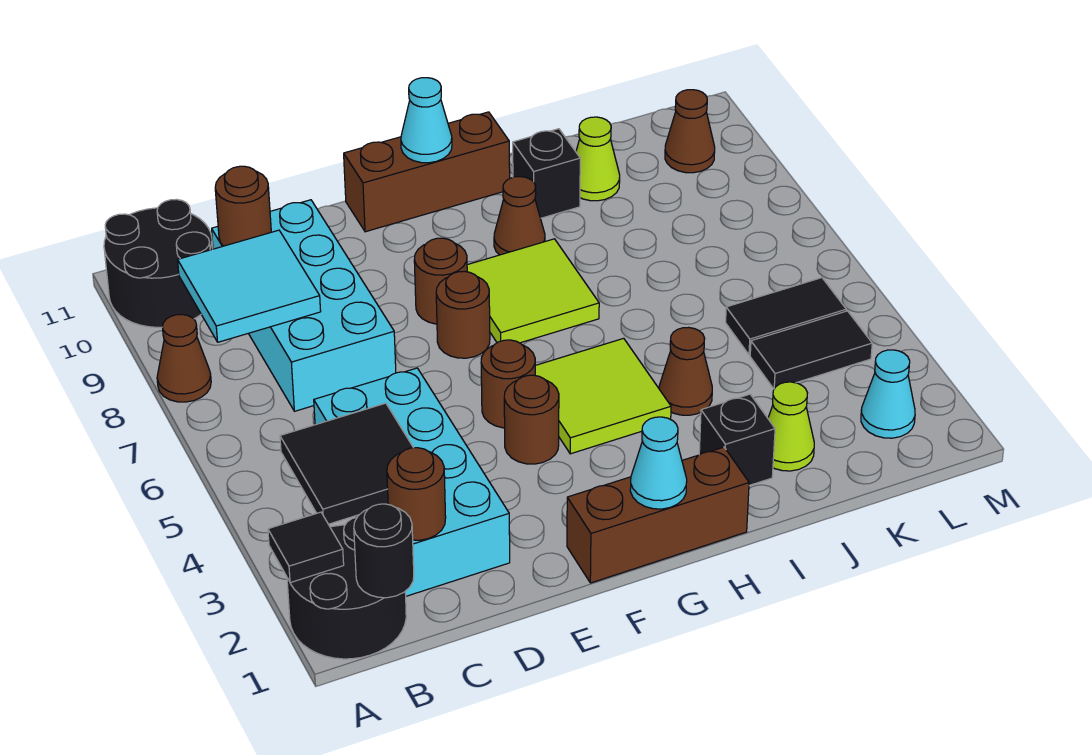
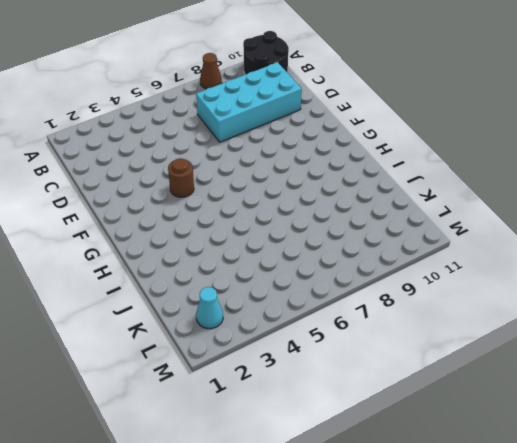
none -> black round brick A1:B2 level 1
none -> cyan brick C2:D5 level 1
none -> brown brick F1:H1 level 1
none -> brown round brick F5 level 1

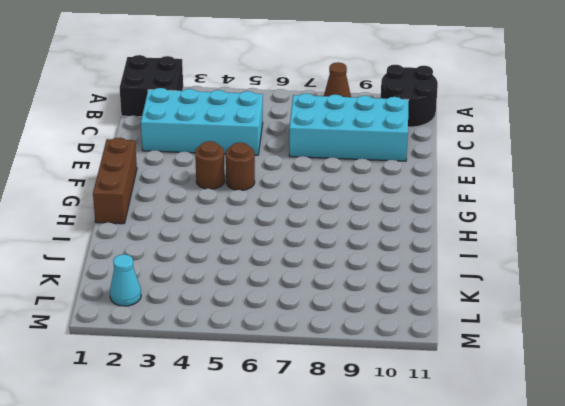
black brick A1:B2 level 1 -> black round brick A1:B2 level 1
none -> brown round brick F7 level 1
none -> brown round brick F8 level 1
none -> brown brick F11:H11 level 1
none -> lime tile G4:H5 level 1

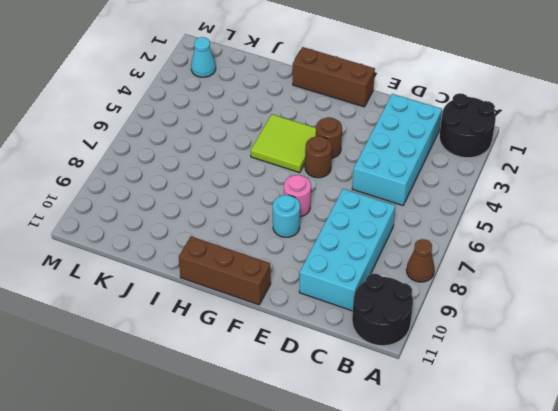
pink round brick F7 level 1 -> brown round brick F7 level 1
cyan round brick F8 level 1 -> brown round brick F8 level 1
none -> lime tile G7:H8 level 1
none -> brown cone H9 level 1
none -> black brick I2 level 1
none -> brown cone I4 level 1

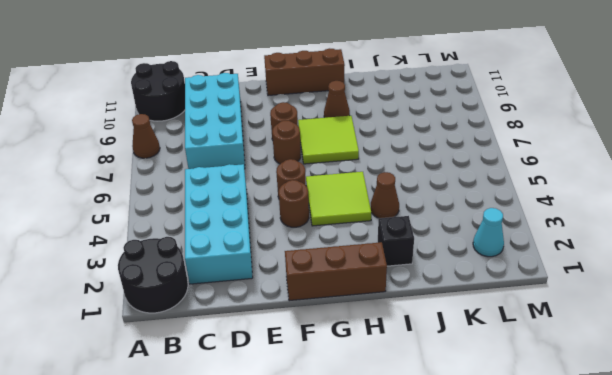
none -> black brick I10 level 1
none -> lime cone J2 level 1
none -> lime cone J10 level 1
none -> black tile K4:L4 level 1

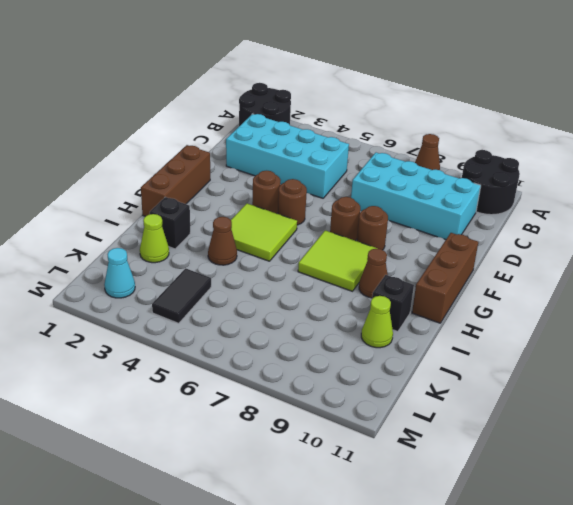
none -> black tile K5:L5 level 1
none -> brown cone L10 level 1
none -> black tile A2 level 2
none -> black round brick B1 level 2

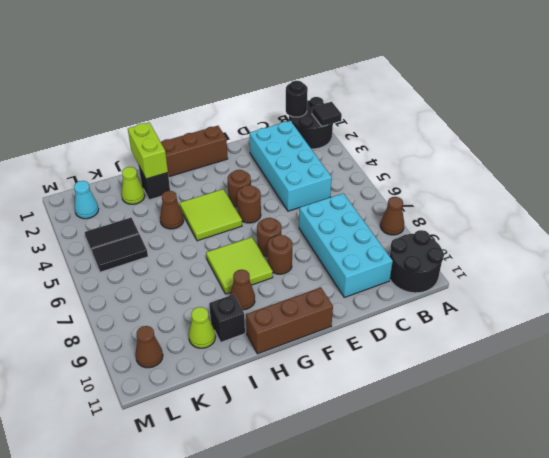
lime brick I1:I2 level 2 -> none
none -> black tile B3:C4 level 2
none -> cyan tile B8:C9 level 2
none -> brown round brick C2 level 2
none -> brown round brick C10 level 2

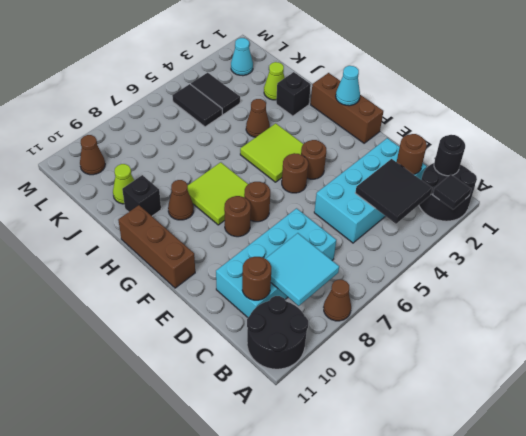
none -> cyan cone G11 level 2

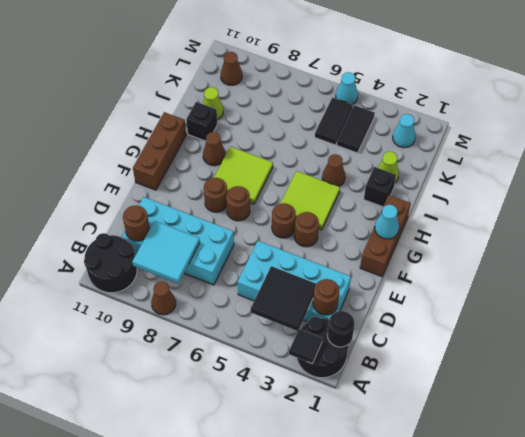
cyan cone M5 level 1 -> cyan cone G11 level 2

